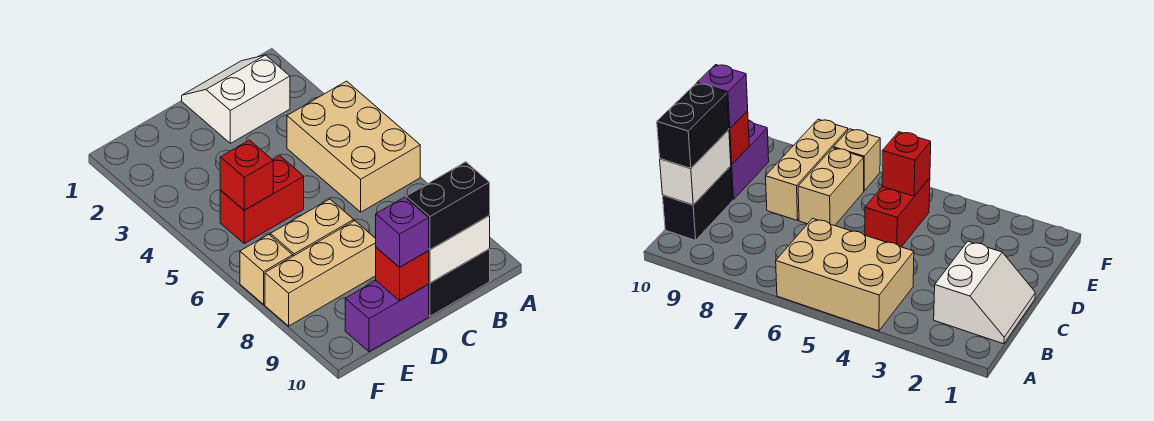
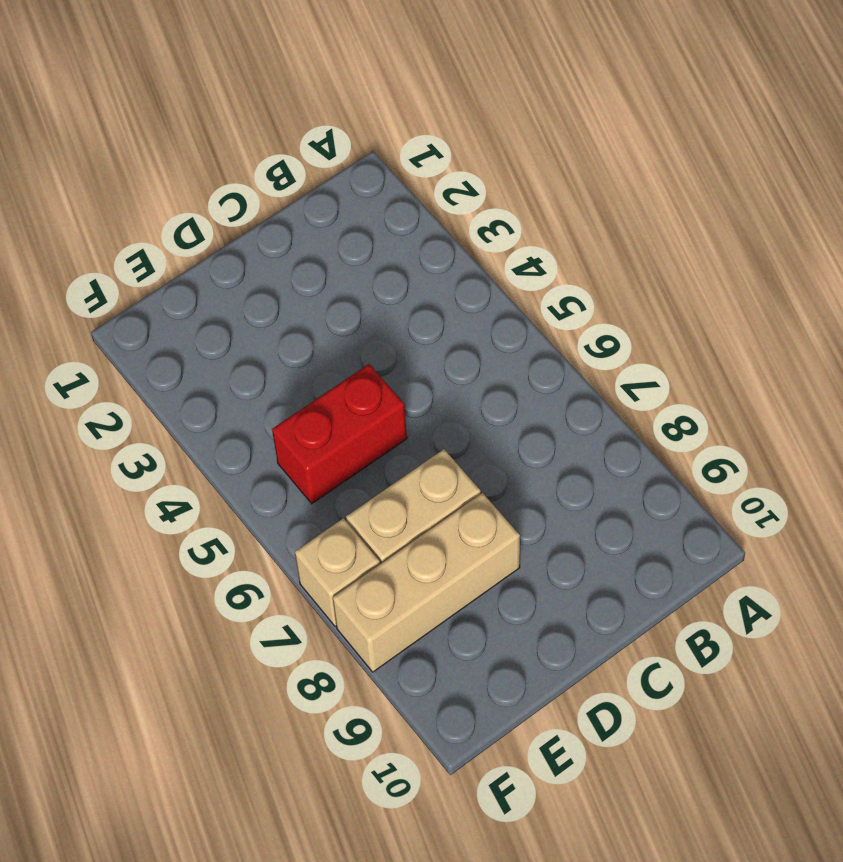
none -> tan brick A4:B6 level 1
none -> white slope B1:C2 level 1 top 2
none -> black brick B10:C10 level 1

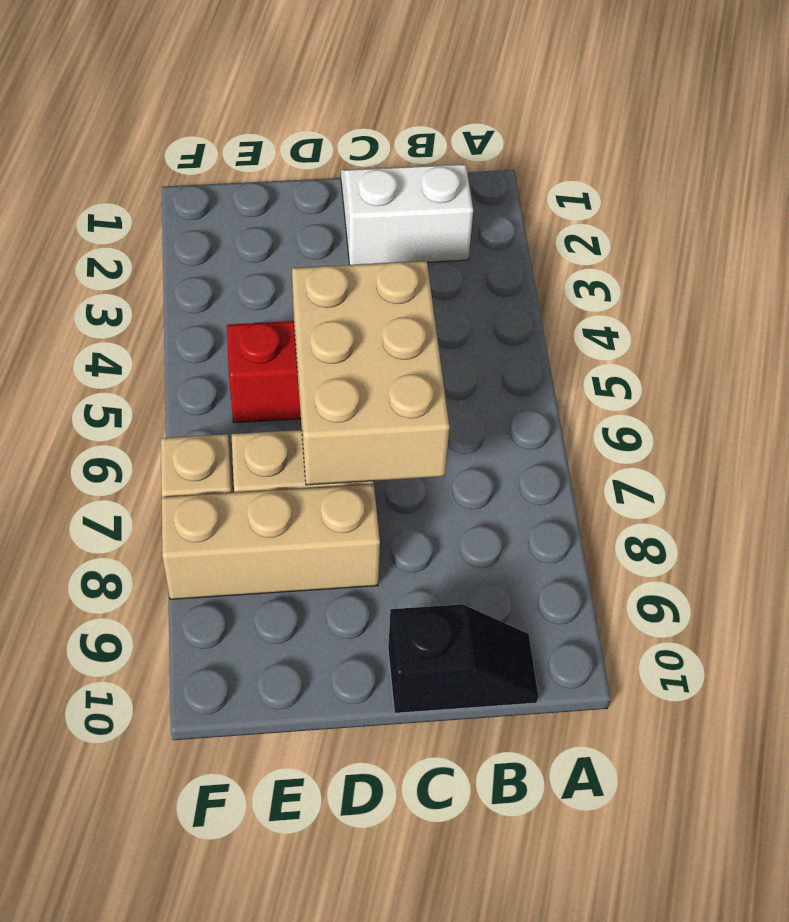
black slope B10:C10 level 1 top C -> black brick B10:C10 level 1
tan brick C5:D7 level 2 -> tan brick A4:B6 level 1
none -> purple brick D10:E10 level 1
none -> white brick B10:C10 level 2
none -> red brick D10 level 2

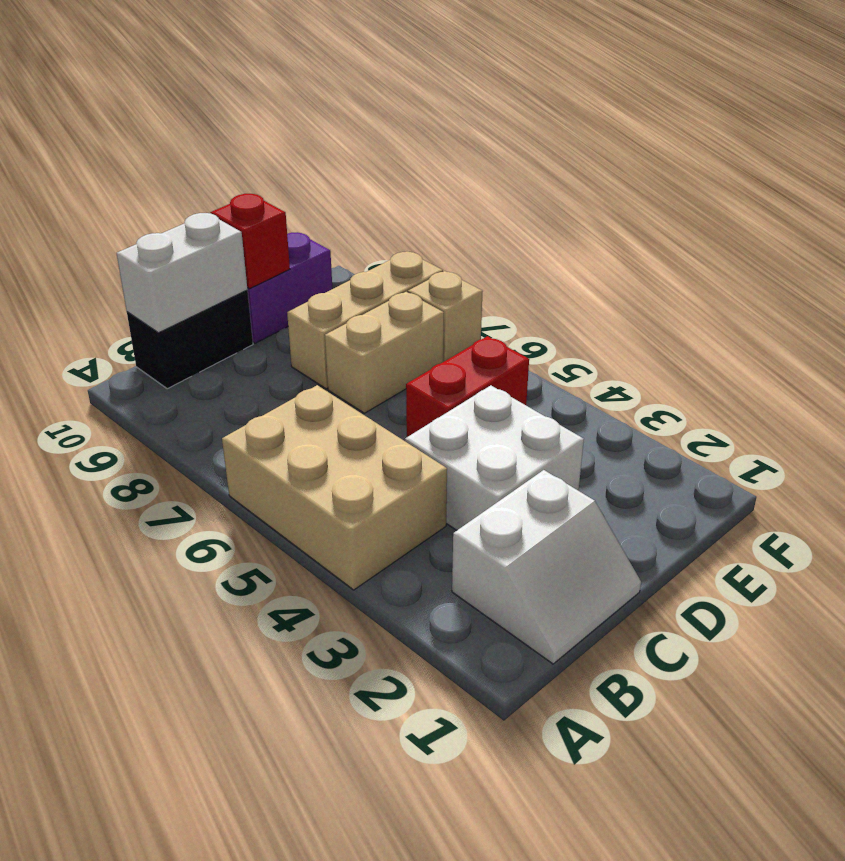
white brick C3:D4 level 1 -> none
none -> red brick E5 level 2
none -> black brick B10:C10 level 3
none -> purple brick D10 level 3

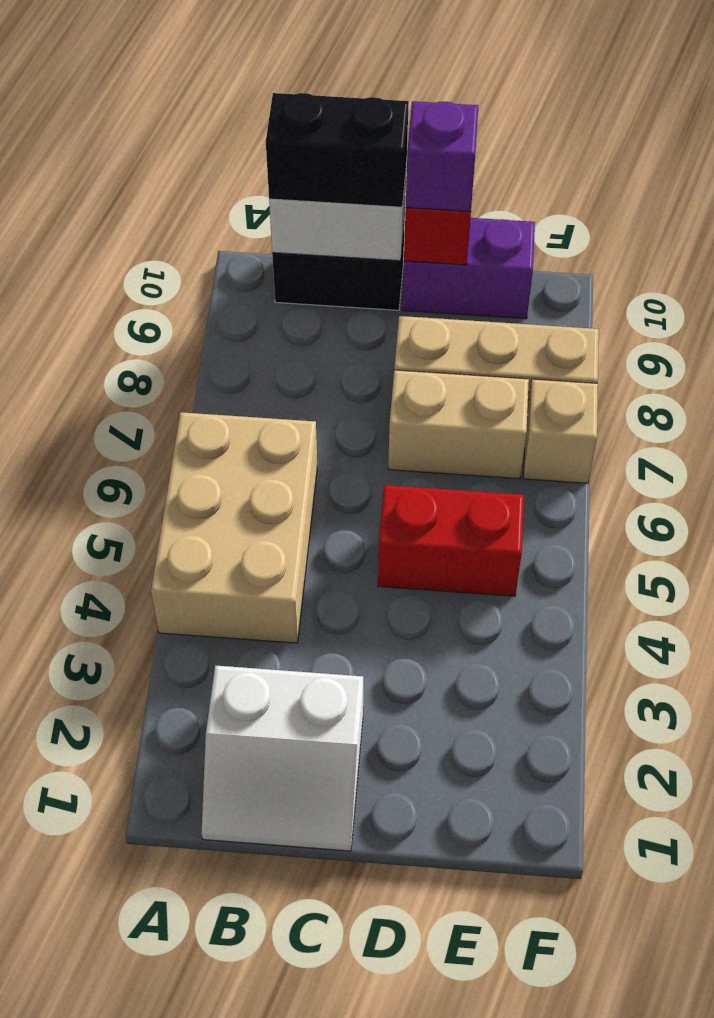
none -> red brick E5 level 2

